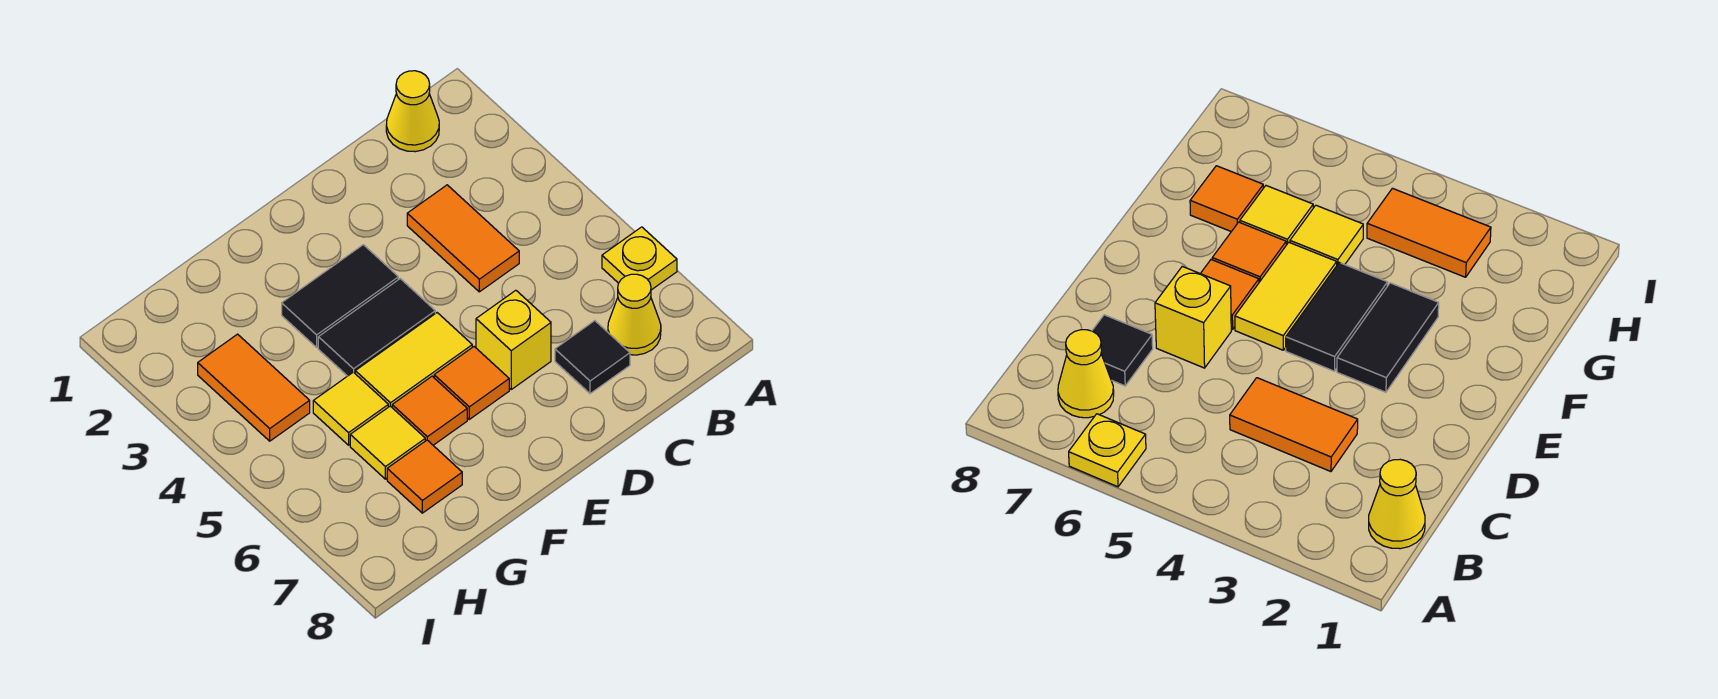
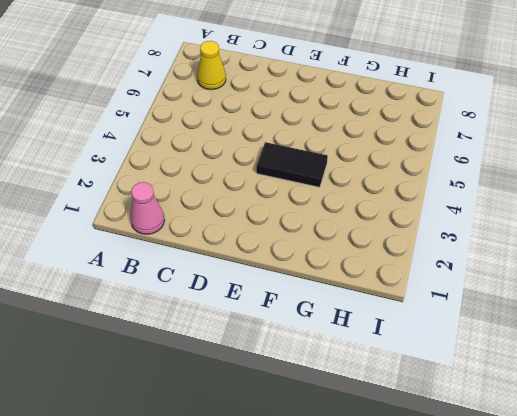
pink cone B1 level 1 -> yellow cone B1 level 1
none -> yellow plate A6 level 1
none -> orange tile C3:C4 level 1
none -> black tile C7 level 1

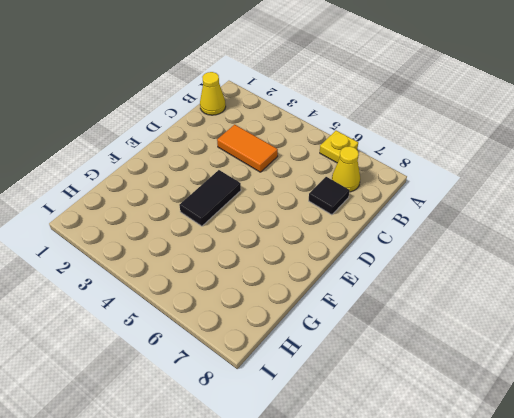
none -> yellow brick D6 level 1
none -> black tile E3:F3 level 1
none -> yellow tile E5:F5 level 1

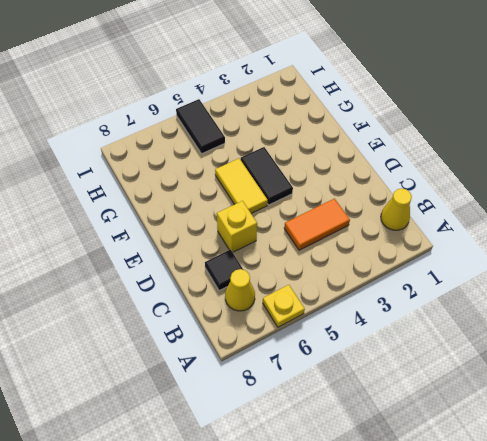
black tile H5:I5 level 1 -> black tile E3:F3 level 1
none -> orange tile E6 level 1
none -> orange tile F6 level 1
none -> yellow tile G5 level 1

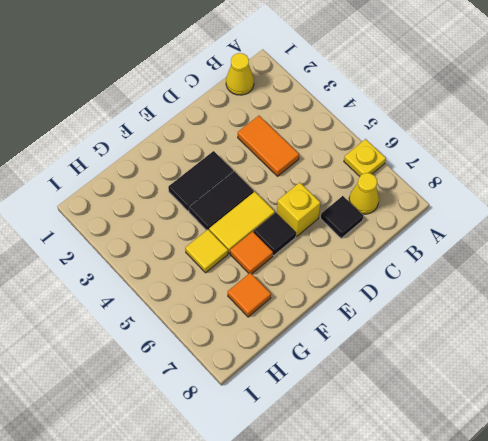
black tile E6 level 1 -> orange tile E6 level 1
none -> yellow tile G6 level 1
none -> orange tile H3:H4 level 1

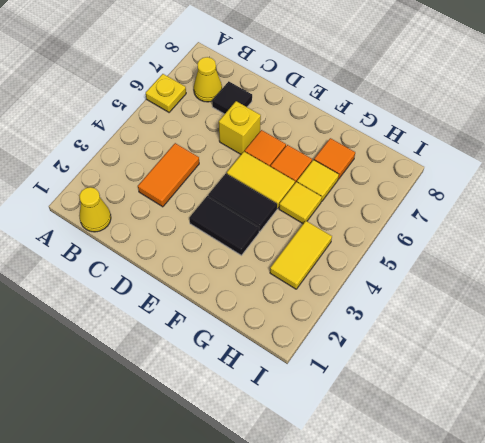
yellow tile H3:H4 level 1 -> orange tile H3:H4 level 1

